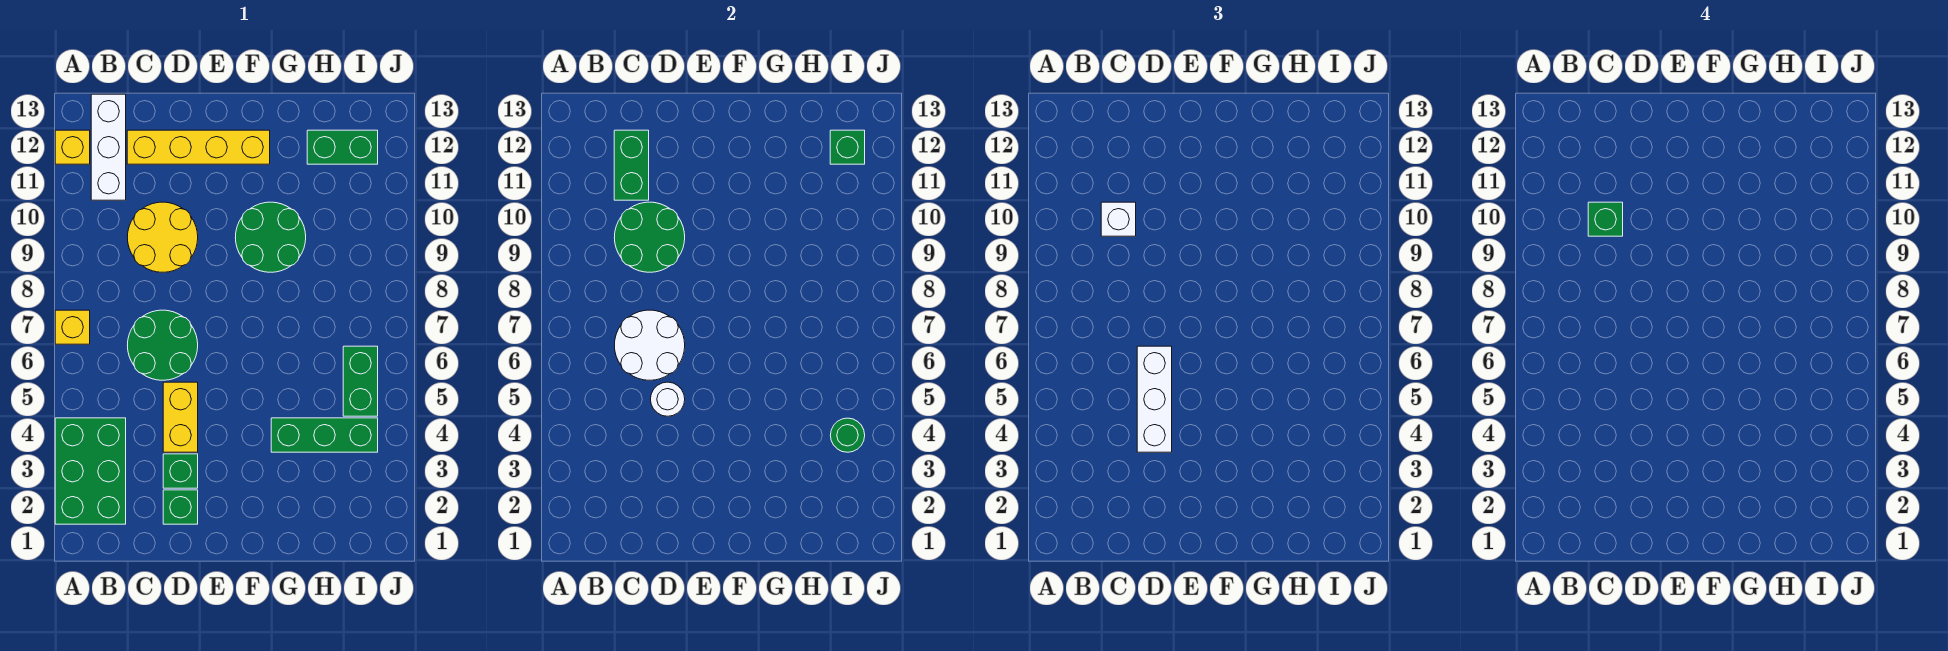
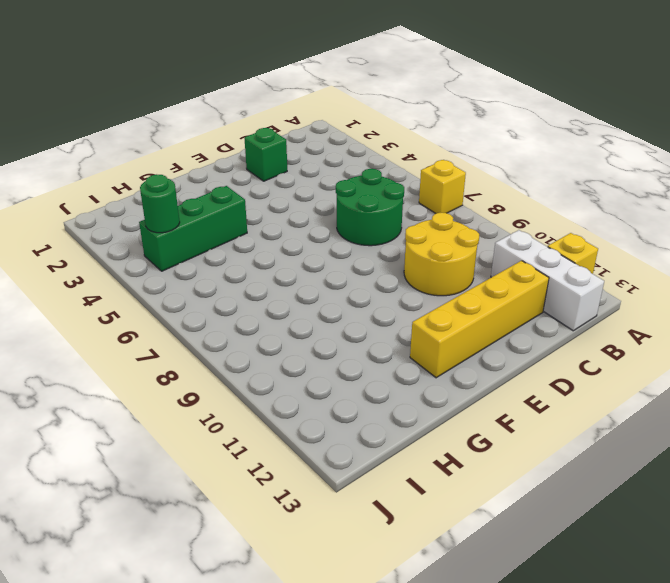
none -> green brick A2:B4 level 1
none -> green brick D3 level 1
none -> yellow brick D4:D5 level 1

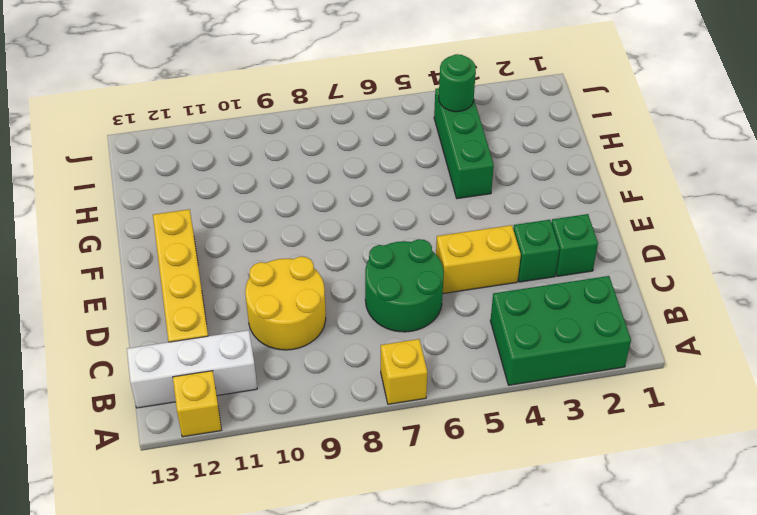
none -> green round brick F9:G10 level 1
none -> green brick H12:I12 level 1
none -> green brick I5:I6 level 1

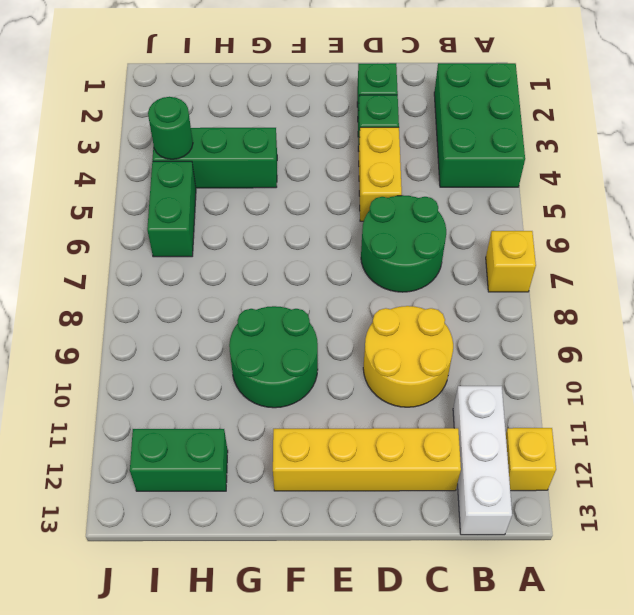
none -> white round brick C6:D7 level 2
none -> green round brick C9:D10 level 2
none -> green brick C11:C12 level 2

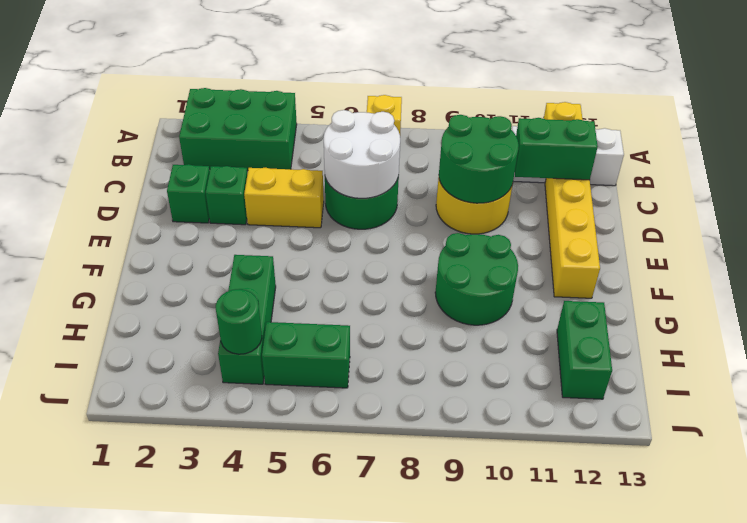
none -> white round brick D5 level 2
none -> green brick I12 level 2
none -> white brick C10 level 3

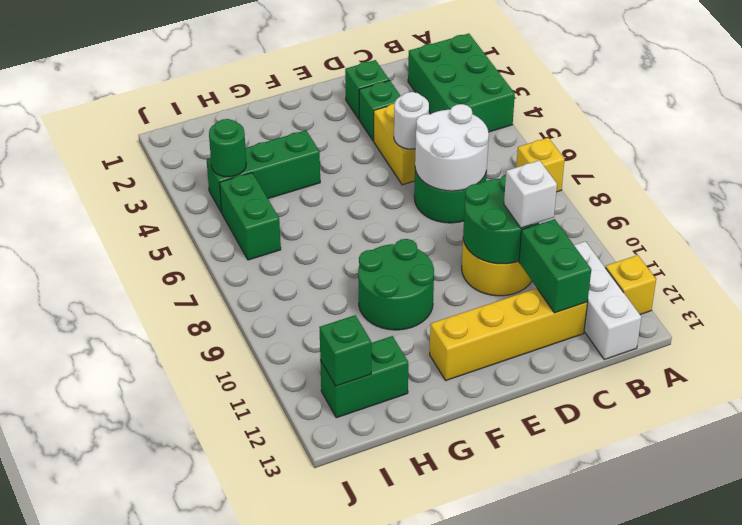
none -> white brick D4:D6 level 3
none -> green brick C10 level 4

